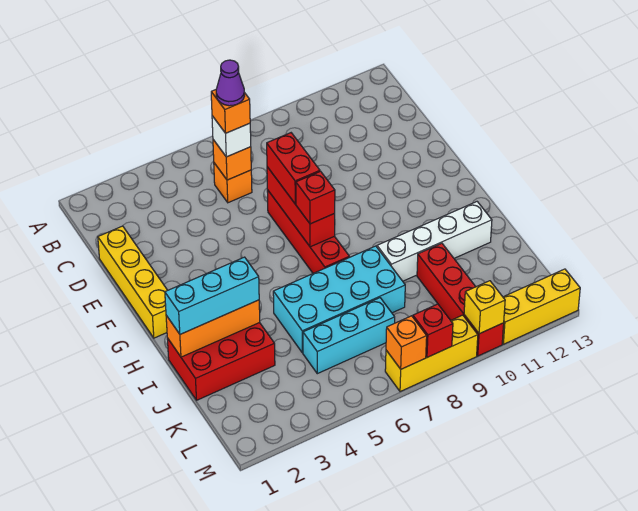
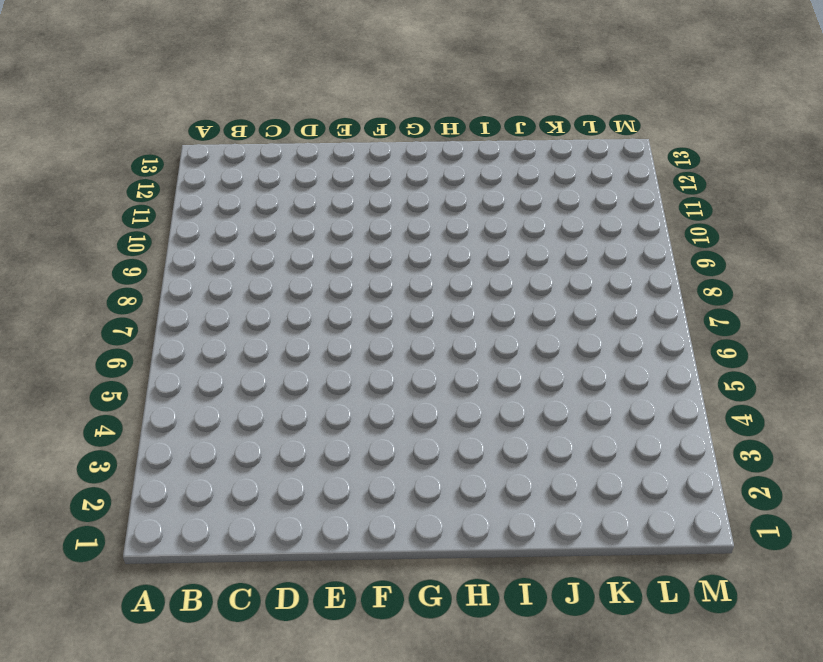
none -> orange brick C6 level 1
none -> yellow brick D1:G1 level 1
none -> red brick E7:H7 level 1

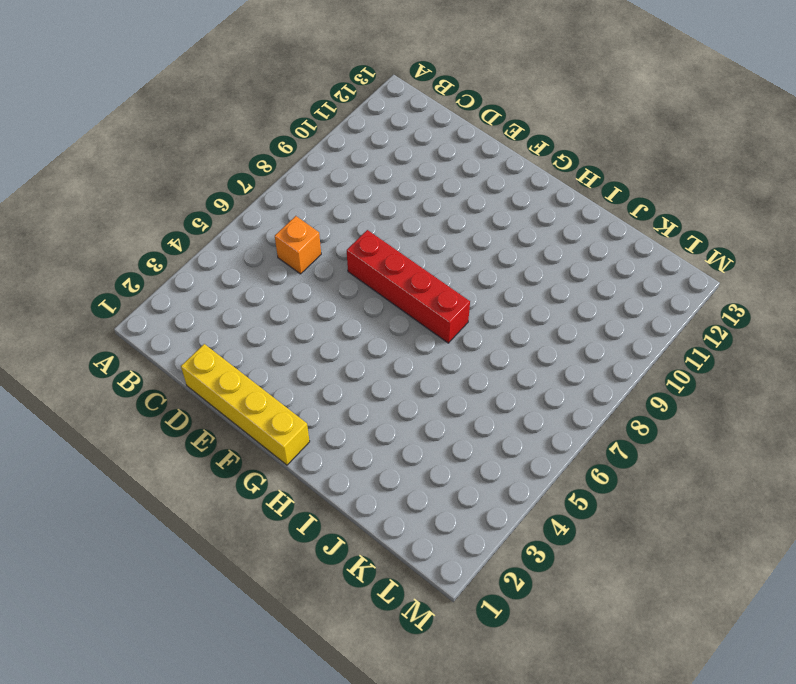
none -> red brick I1:J3 level 1
none -> cyan brick I5:J8 level 1
none -> white brick I9:I12 level 1

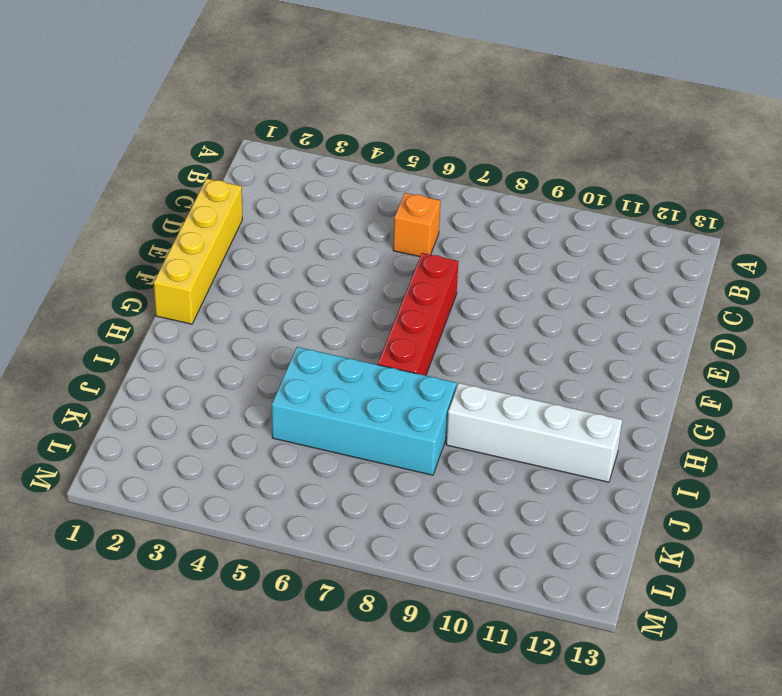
none -> red brick I1:J3 level 1
none -> red brick J10:M10 level 1
none -> cyan brick K5:K7 level 1

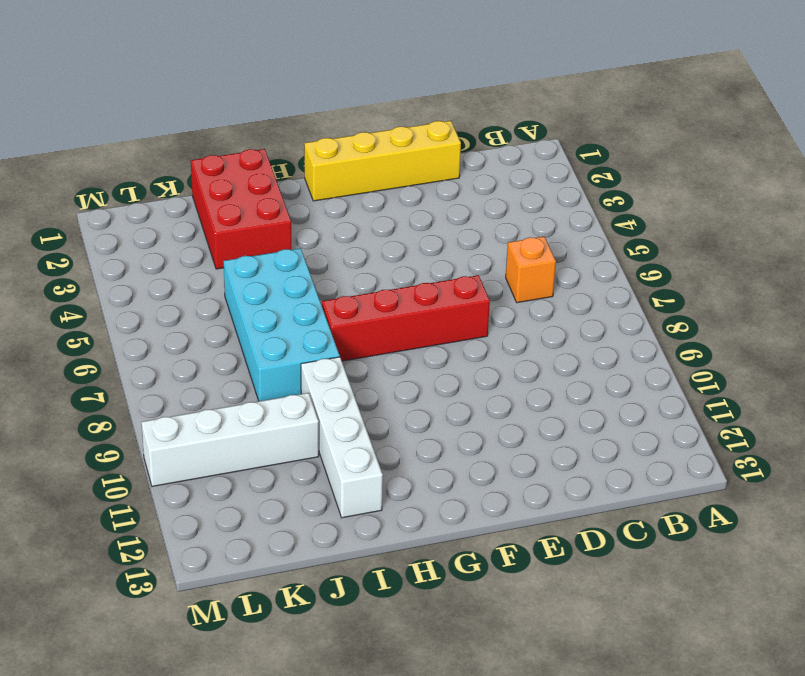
white brick J10:M10 level 1 -> red brick J10:M10 level 1
none -> cyan brick K5:K7 level 1
none -> yellow brick M7:M9 level 1
none -> yellow brick M11:M13 level 1

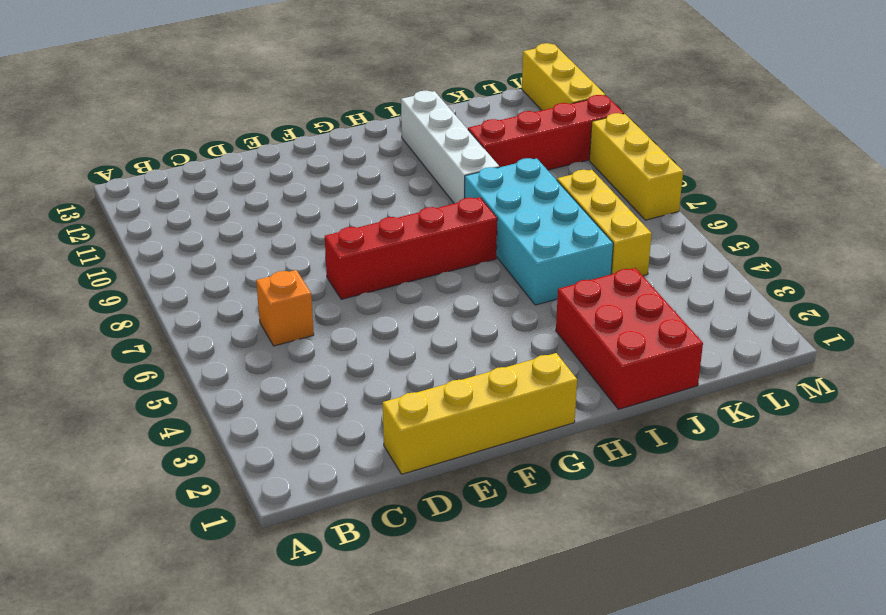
yellow brick K5:K7 level 1 -> cyan brick K5:K7 level 1
none -> orange brick C6 level 2
none -> red brick E7:G7 level 2
none -> orange brick I1:I3 level 2

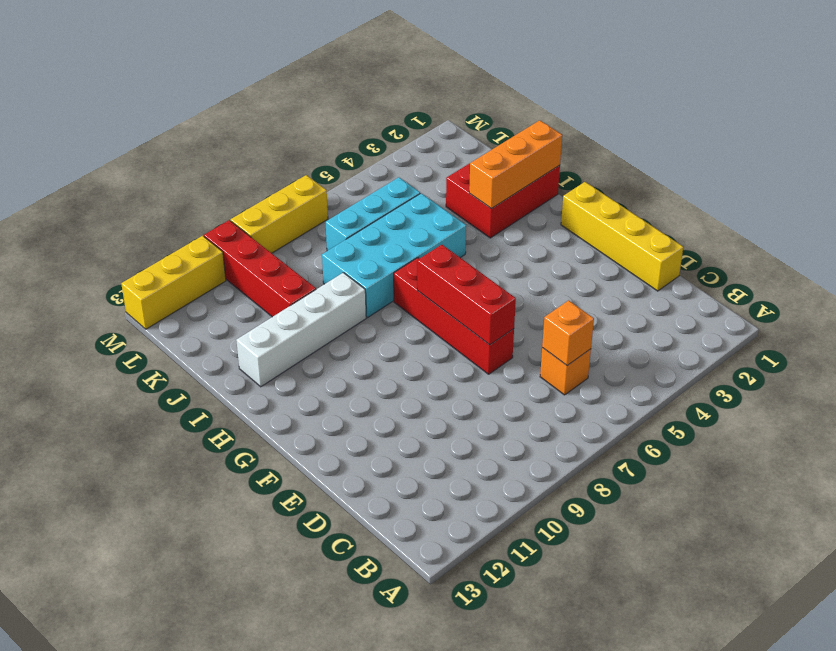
none -> orange brick M7 level 2
none -> red brick M8 level 2
none -> yellow brick M10 level 2

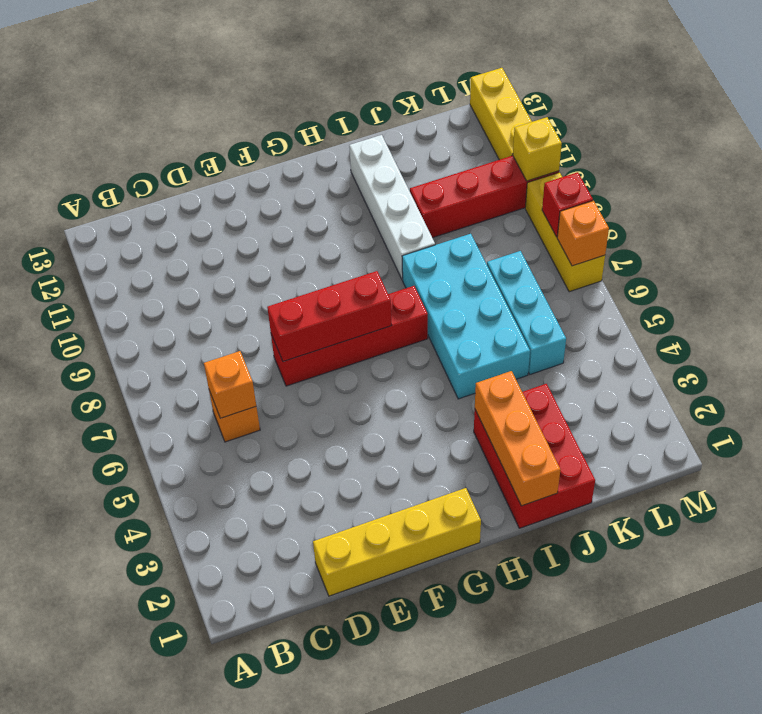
none -> white brick C6 level 3
none -> red brick E7:F7 level 3
none -> red brick G7 level 3

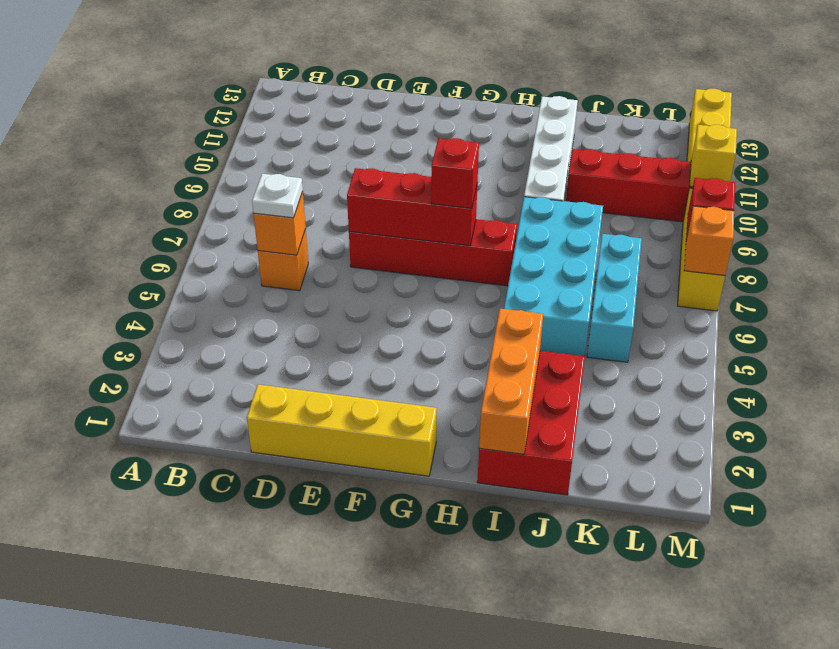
white plate C6 level 3 -> white brick C6 level 3
none -> red brick E7:F7 level 3
none -> cyan brick I1:I3 level 3
none -> orange brick C6 level 4

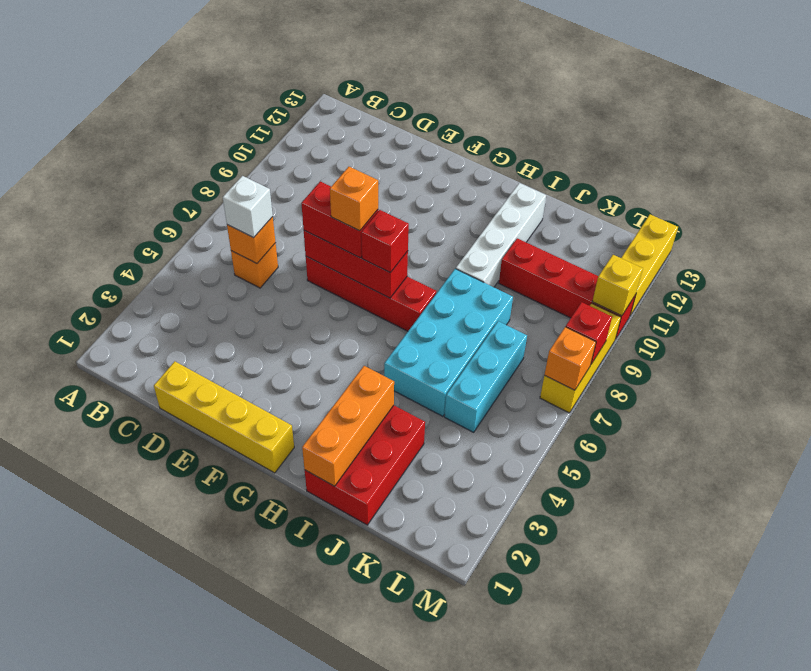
orange brick F7 level 4 -> orange brick C6 level 4
none -> cyan brick I1:I3 level 3
none -> purple cone C6 level 5

